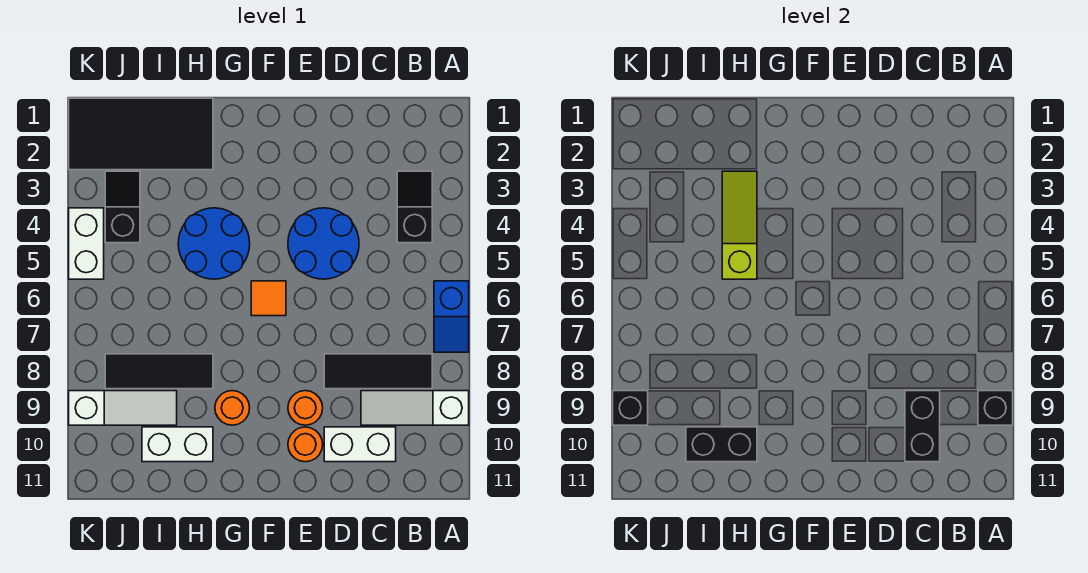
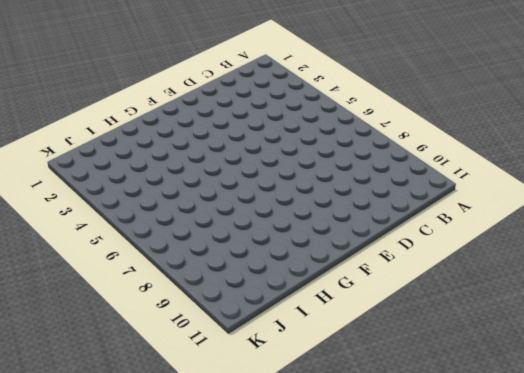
none -> blue slope A6:A7 level 1 top 6
none -> white slope A9:C9 level 1 top A
none -> black slope B3:B4 level 1 top 4

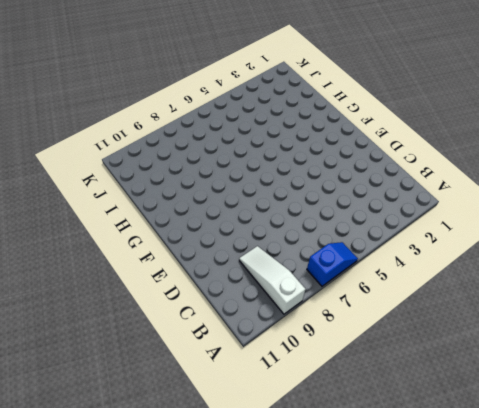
blue slope A6:A7 level 1 top 7 -> blue slope A6:A7 level 1 top 6
none -> black slope B3:B4 level 1 top 4
none -> black tile B8:D8 level 1
none -> white brick C10:D10 level 1

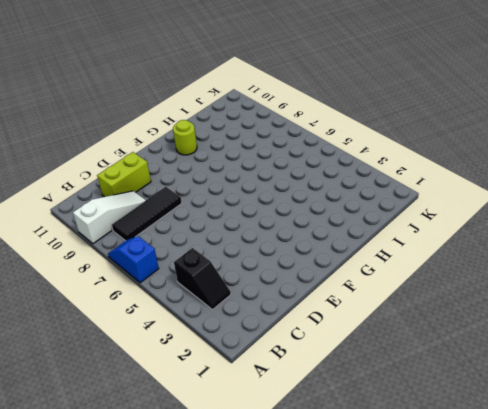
lime brick C10:D10 level 1 -> white brick C10:D10 level 1
lime round brick G10 level 1 -> none
none -> blue round brick D4:E5 level 1
none -> orange round brick E9 level 1
none -> orange round brick E10 level 1

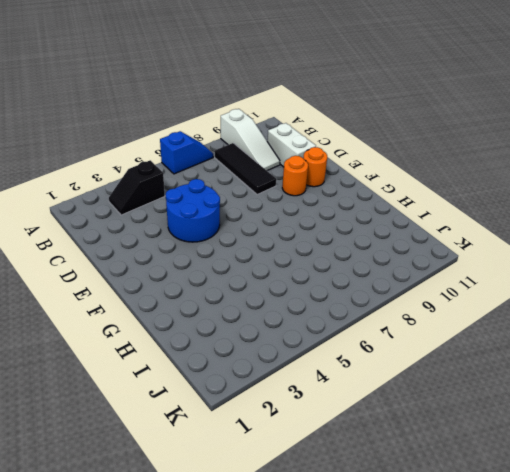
none -> orange tile F6 level 1
none -> blue round brick G4:H5 level 1
none -> orange round brick G9 level 1

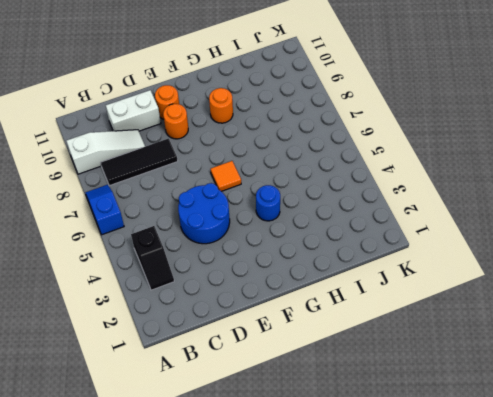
blue round brick G4 level 1 -> blue round brick G4:H5 level 1
none -> black tile H1:K2 level 1
none -> black tile H8:J8 level 1
none -> white brick H10:I10 level 1

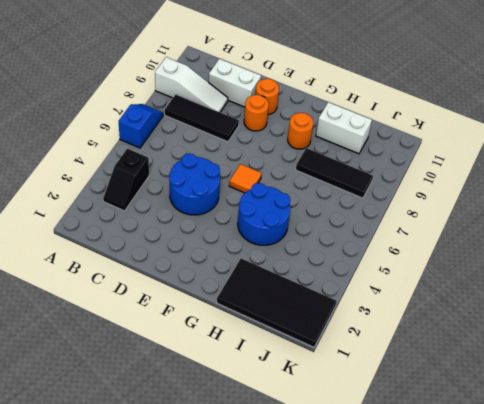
none -> white slope I9:K9 level 1 top K
none -> black slope J3:J4 level 1 top 4
none -> white brick K4:K5 level 1

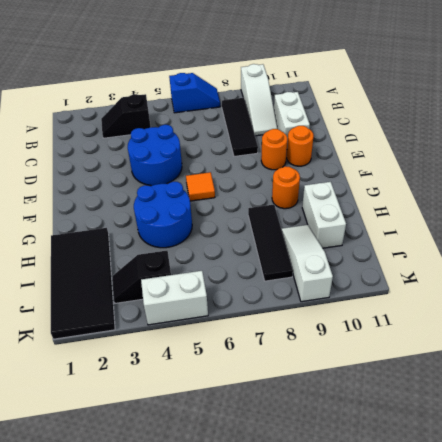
none -> black brick A9 level 2
none -> black brick C9:C10 level 2
none -> lime slope H3:H5 level 2 top 5

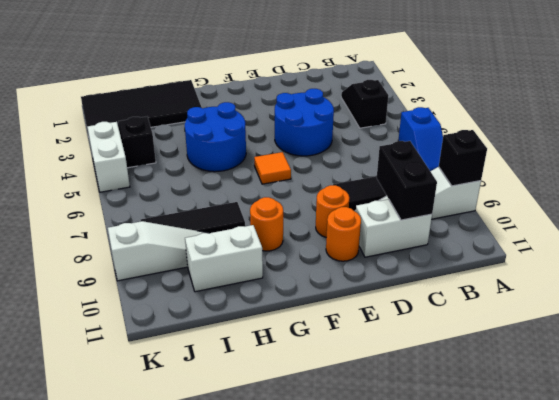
none -> lime slope H3:H5 level 2 top 5
none -> black brick H10:I10 level 2
none -> black brick K9 level 2

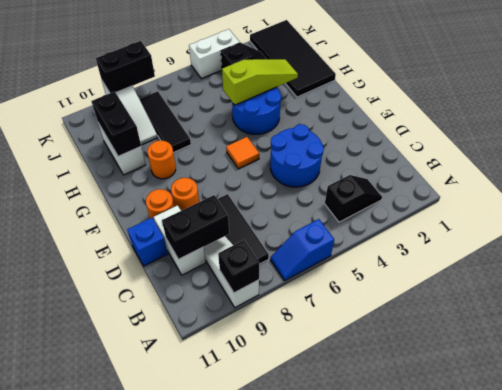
blue brick D11 level 1 -> none
black brick K8:K9 level 2 -> black brick K9 level 2

